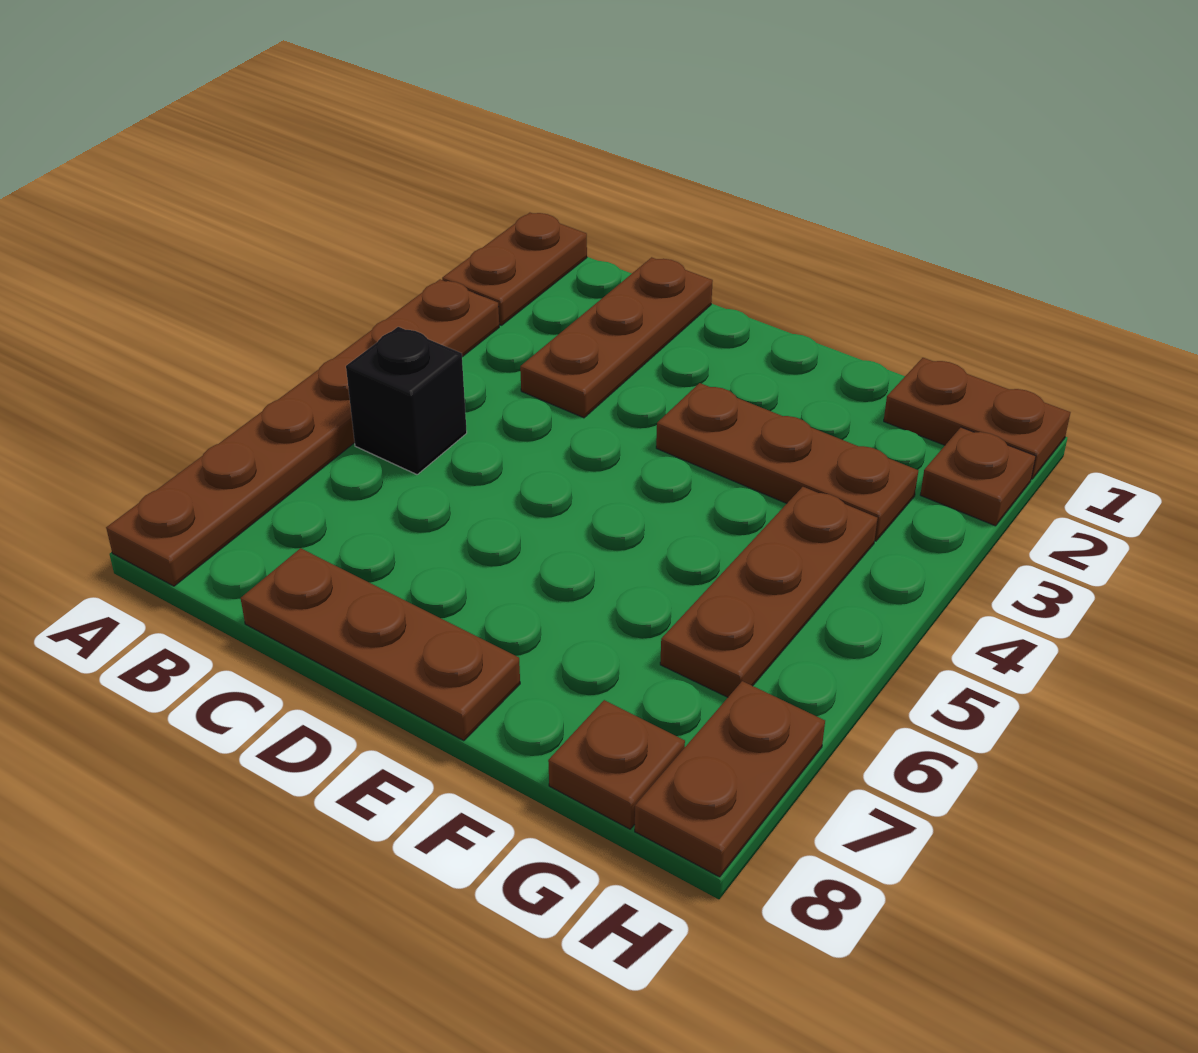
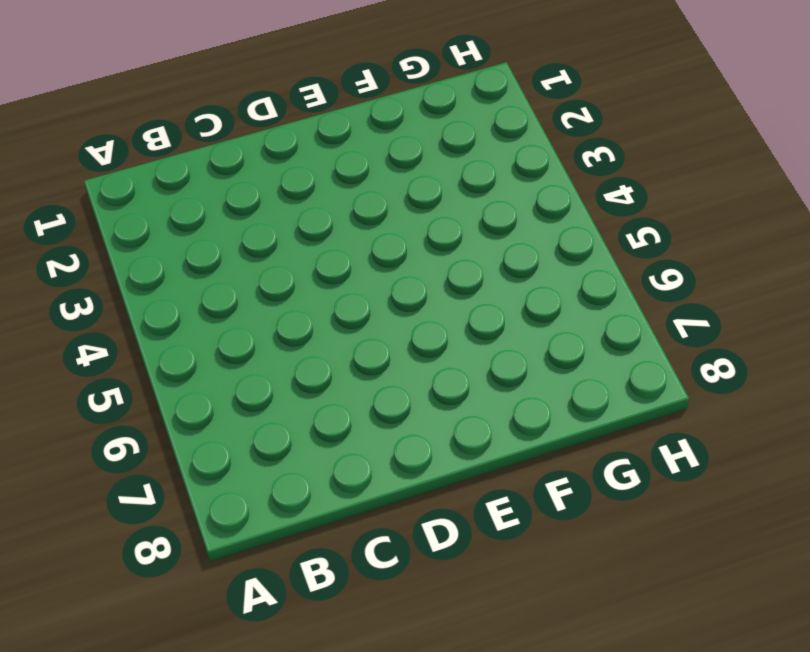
none -> brown plate A1:A2 level 1
none -> brown plate A3:A8 level 1

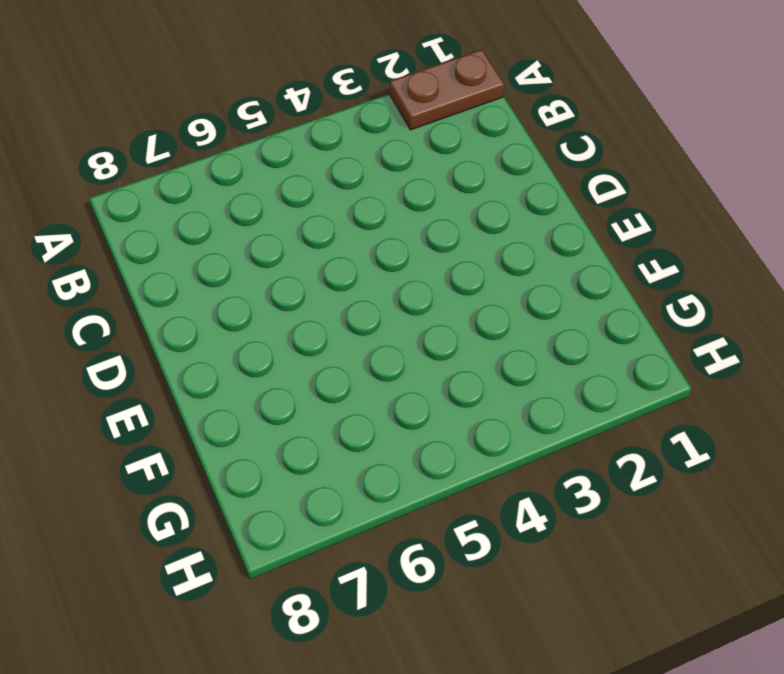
none -> brown plate A3:A8 level 1
none -> black brick B5 level 1

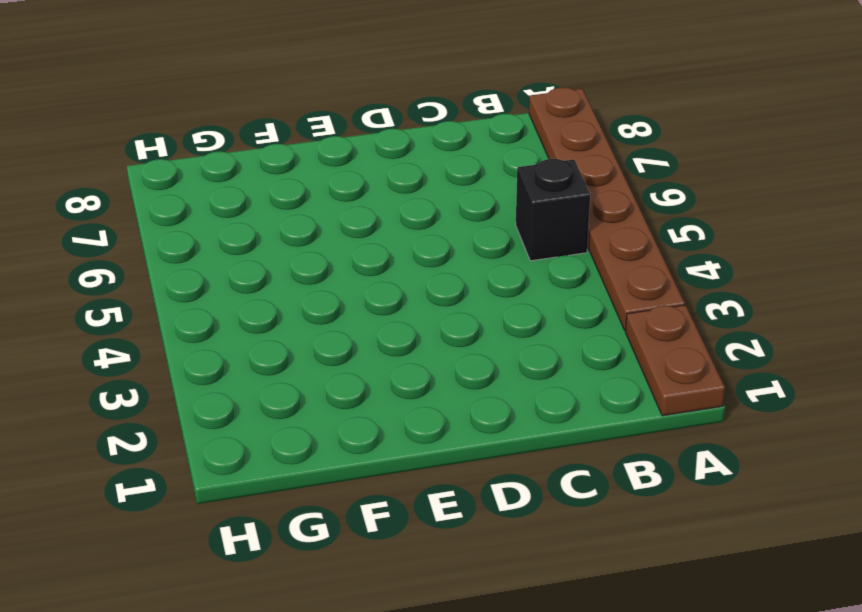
none -> brown plate C1:C3 level 1
none -> brown plate C8:E8 level 1

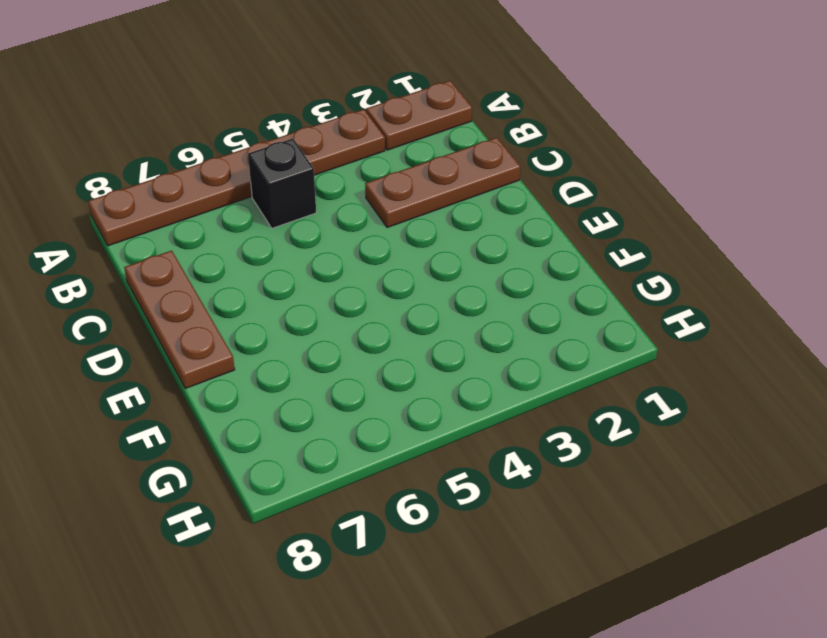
none -> brown plate E3:G3 level 1
none -> brown plate G1:H1 level 1

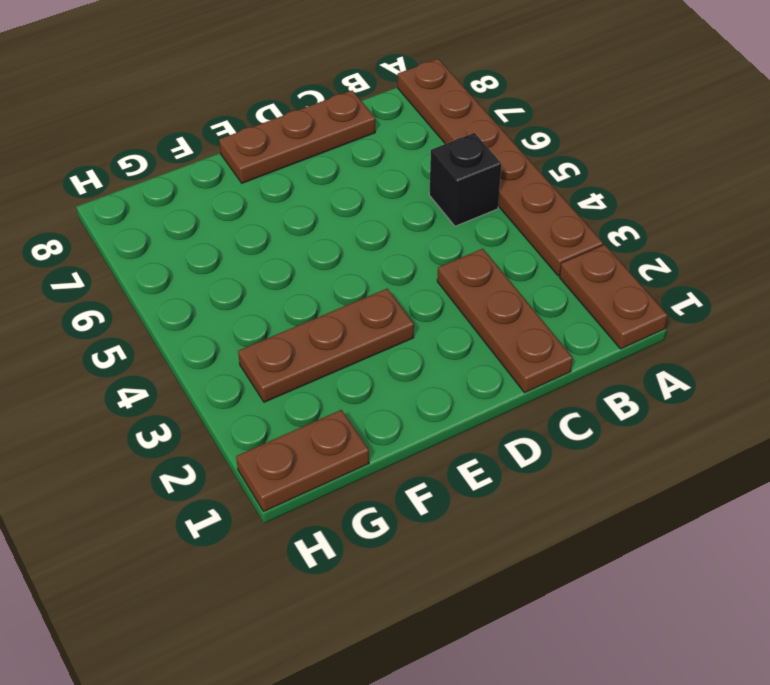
none -> brown plate G4:G6 level 1
none -> brown plate G8 level 1

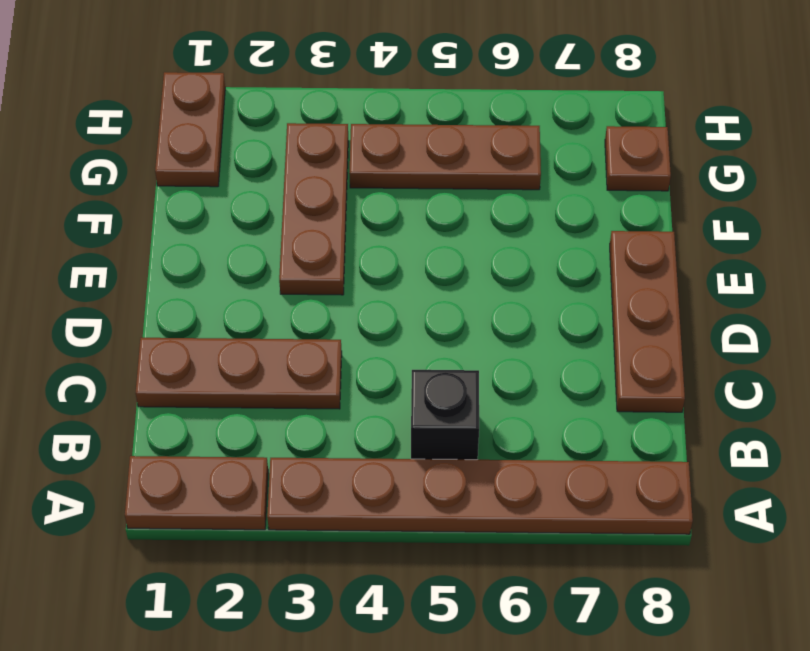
none -> brown plate H2 level 1
none -> brown plate H7:H8 level 1

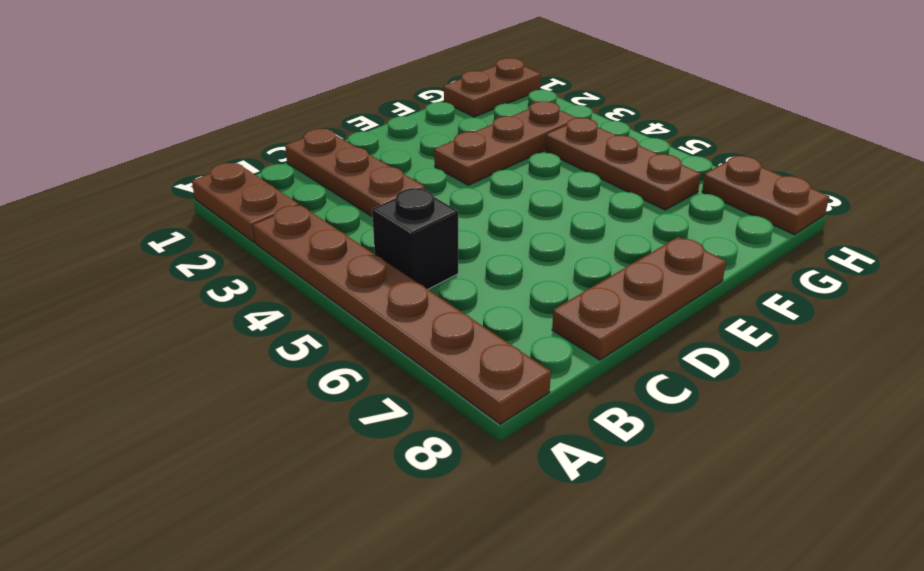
none -> brown plate G8 level 1
none -> brown plate H2 level 1

